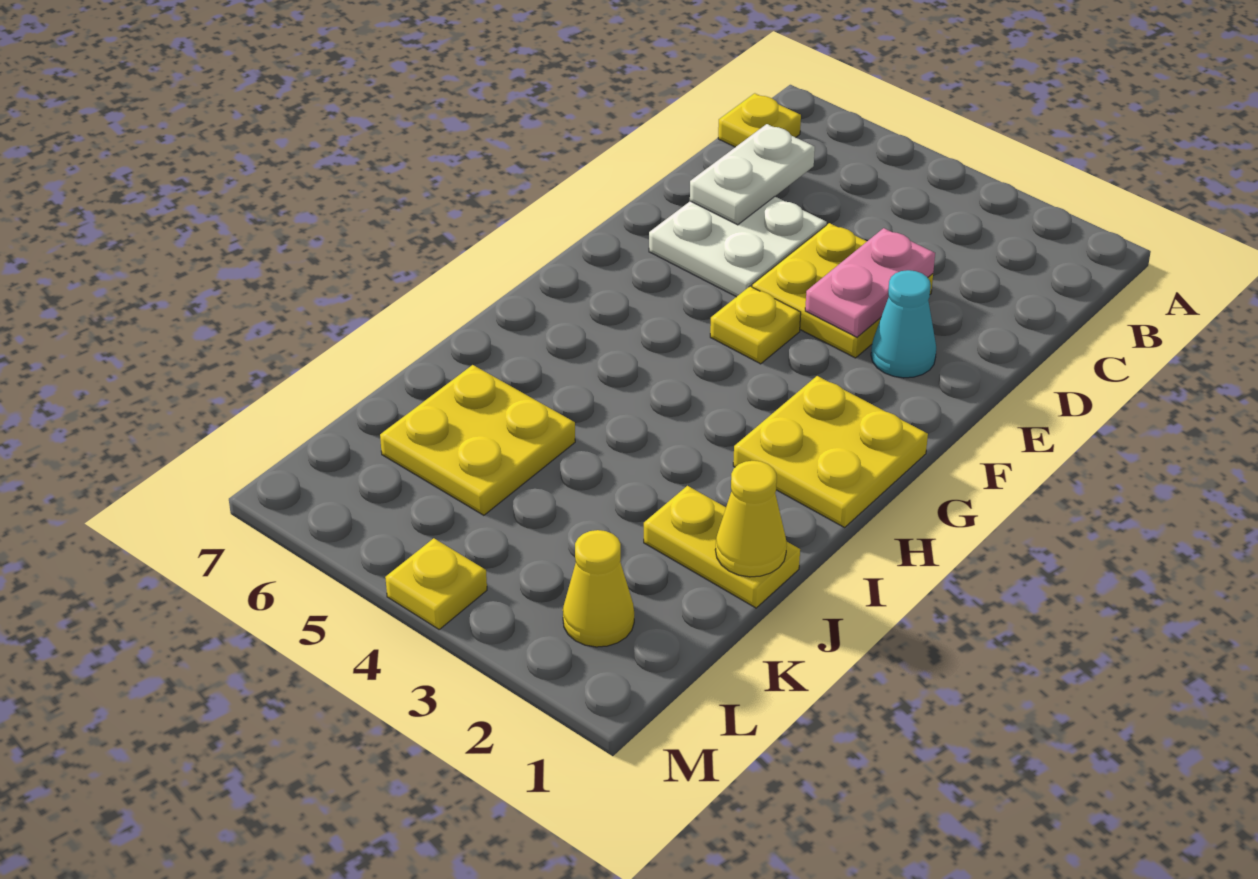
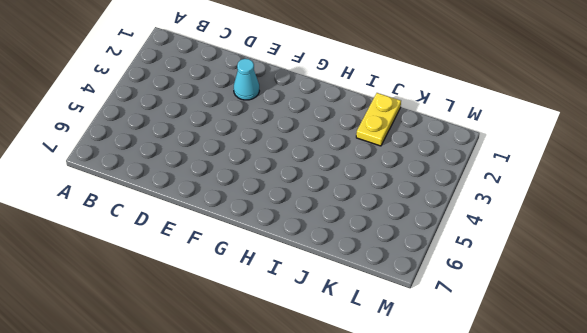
none -> yellow plate B7 level 1
none -> yellow plate D3:E4 level 1
none -> white plate D5:E6 level 1

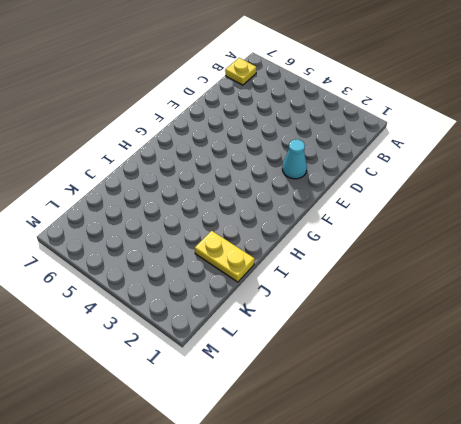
none -> yellow plate D3:E4 level 1
none -> white plate D5:E6 level 1
none -> yellow plate F4 level 1

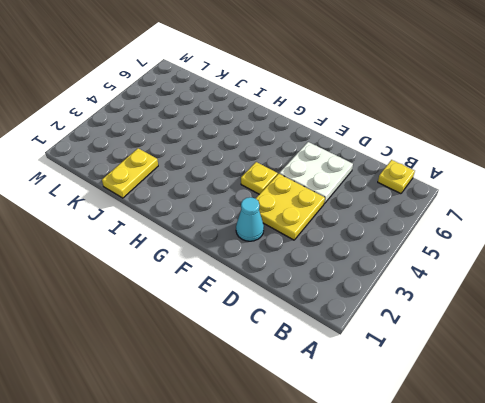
none -> yellow plate G1:H2 level 1
none -> yellow plate J5:K6 level 1
none -> yellow cone L2 level 1

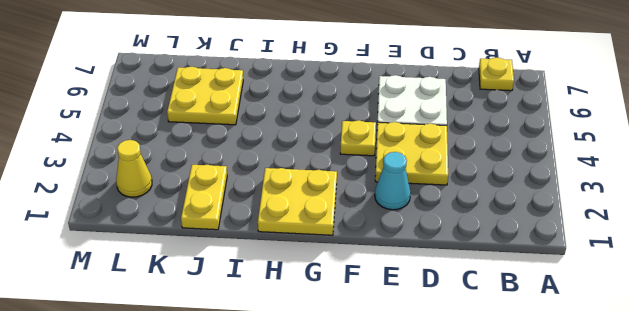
none -> yellow plate M4 level 1
none -> white plate C6:D6 level 2
none -> pink plate D3:E3 level 2

